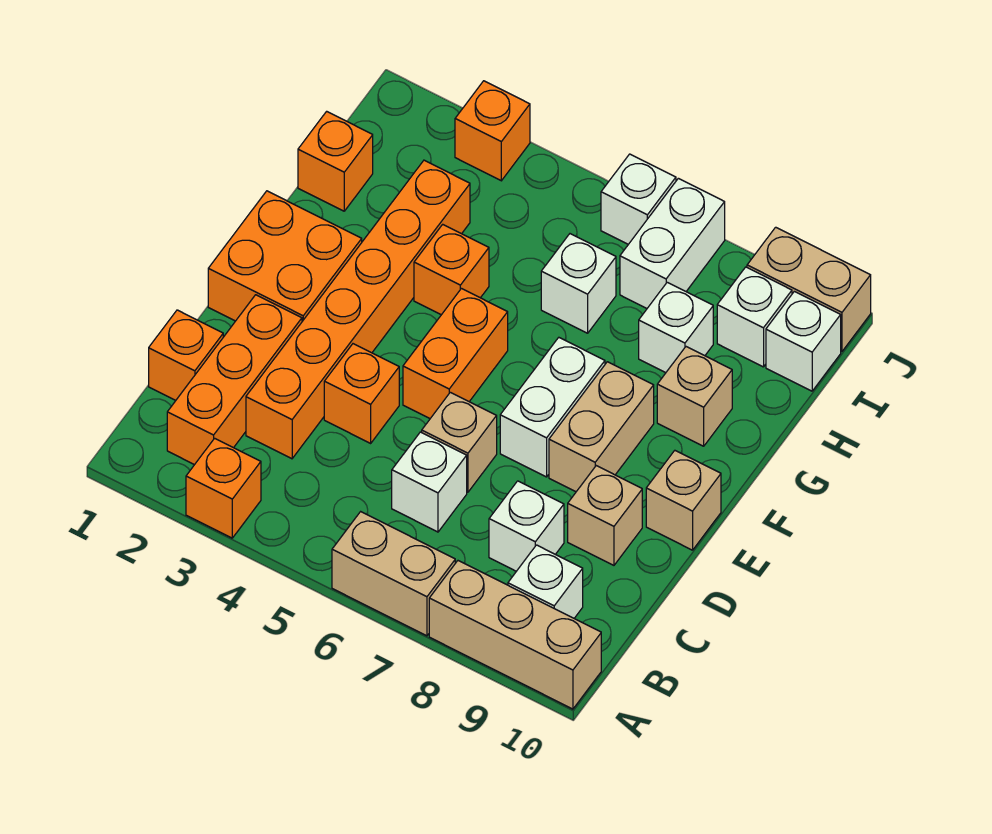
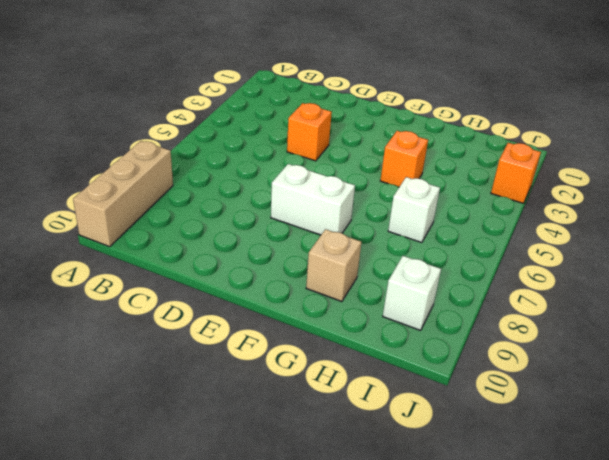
none -> orange brick A3 level 1
none -> tan brick A6:A7 level 1
none -> orange brick B2:D2 level 1

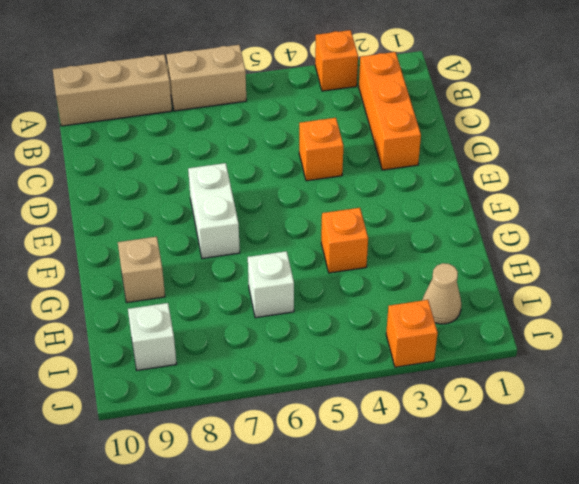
tan cone I2 level 1 -> none
none -> white brick B9 level 1
none -> orange brick C1 level 1
none -> orange brick C3:H3 level 1

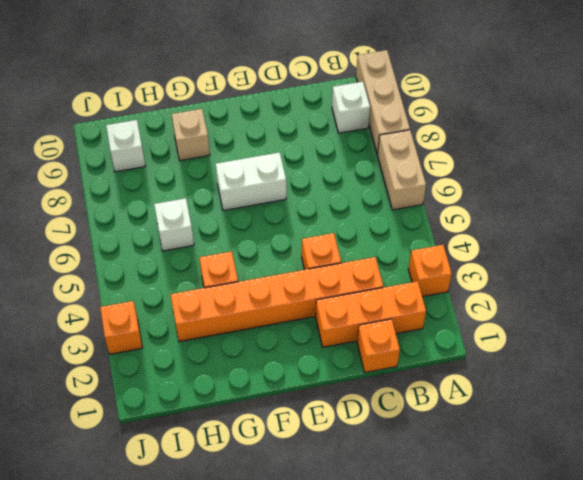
none -> white brick C6 level 1
none -> white brick C8 level 1
none -> tan brick D6 level 1

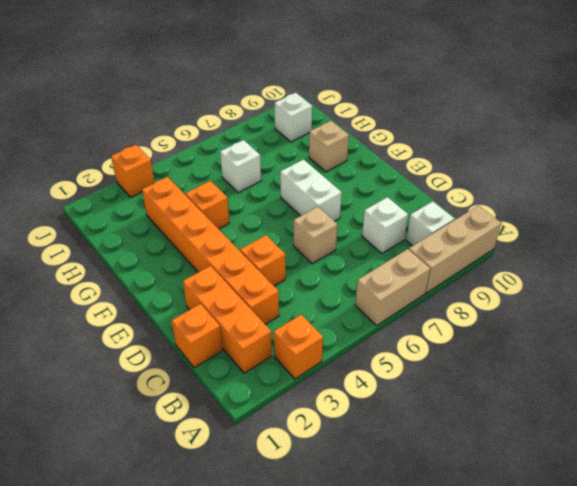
none -> white brick C6 level 1
none -> tan brick D9 level 1
none -> orange brick E1:F2 level 1

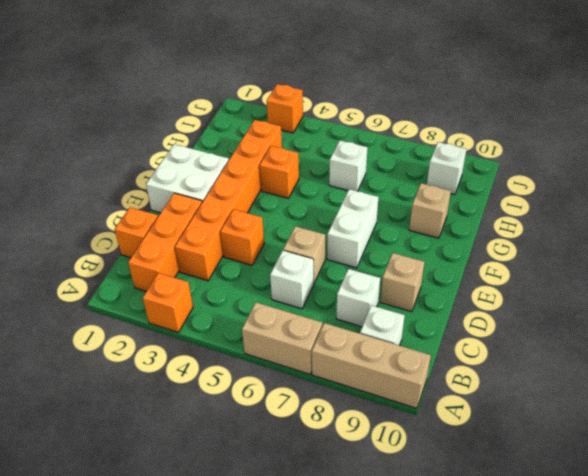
white brick E1:F2 level 1 -> orange brick E1:F2 level 1
none -> orange brick E5:F5 level 1
none -> tan brick E8:F8 level 1
none -> tan brick E10 level 1

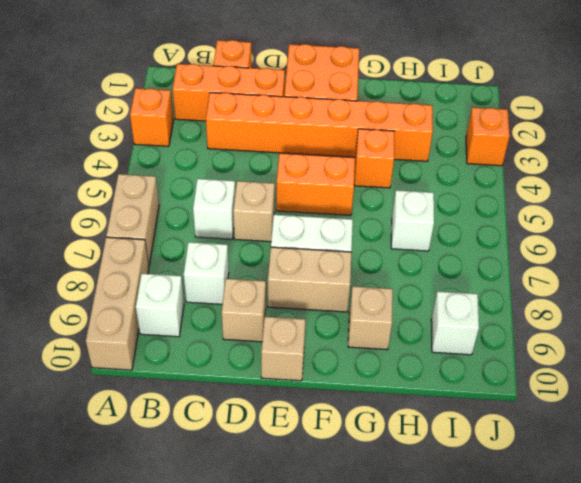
none -> orange brick D4 level 1
none -> orange brick H1 level 1
none -> white brick H8 level 1

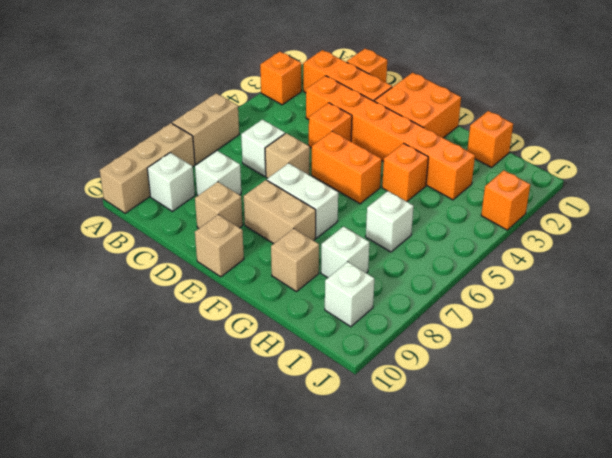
none -> white brick I7:J7 level 1
none -> white brick I10 level 1
none -> white brick J6 level 1

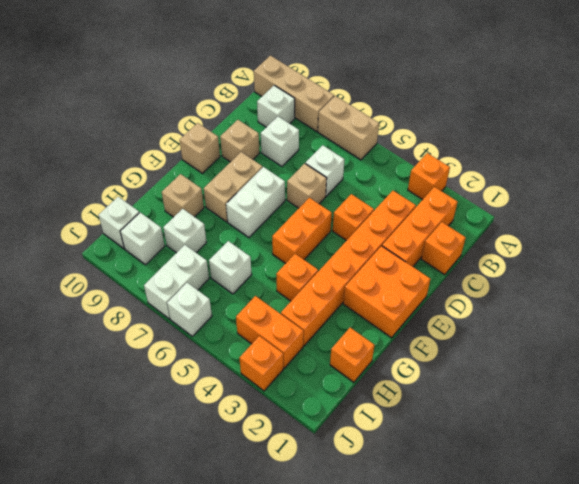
orange brick I3:I4 level 1 -> none
none -> tan brick J9:J10 level 1

